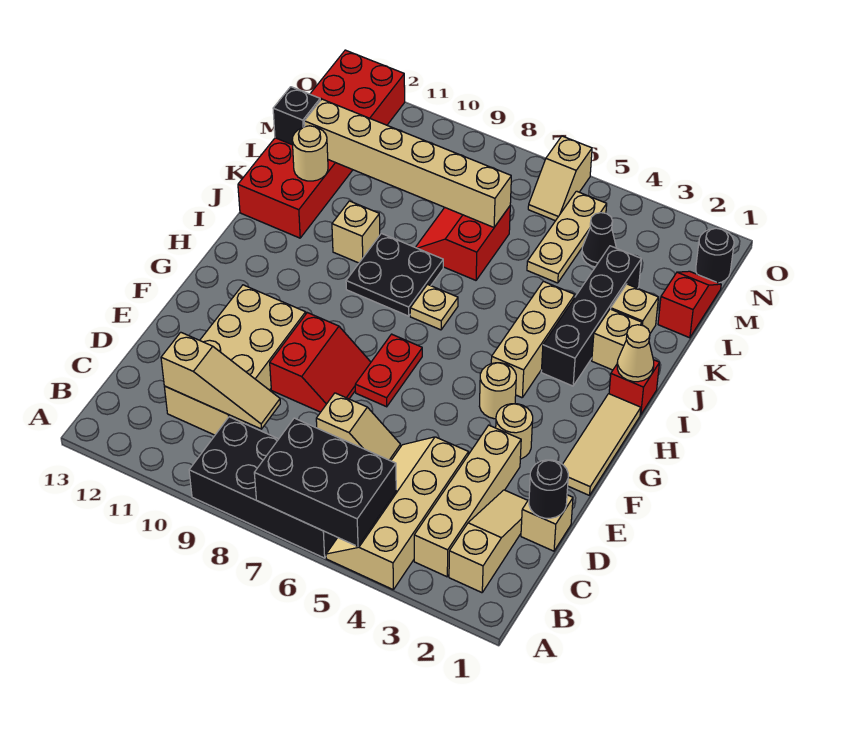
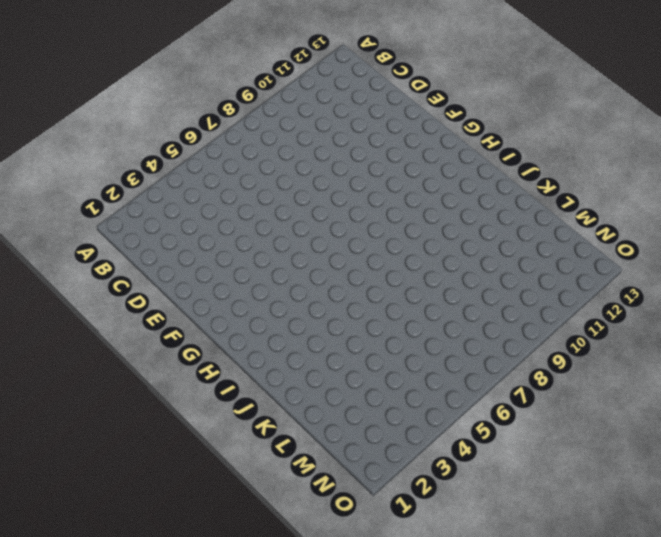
none -> tan slope A4:D5 level 1 top 4
none -> black brick A6:B9 level 1
none -> tan slope B2:D2 level 1 top B
none -> tan brick B3:E3 level 1

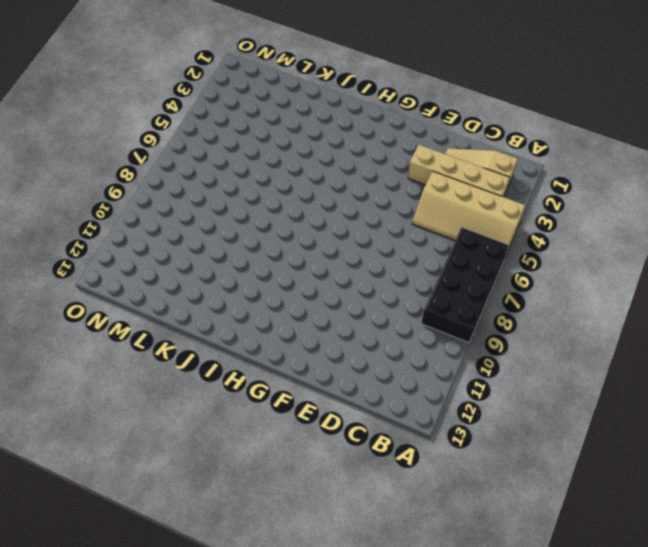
none -> tan brick C10:F11 level 1
none -> tan brick D1 level 1
none -> tan slope D6:D7 level 1 top 7
none -> red slope E8:F9 level 1 top 9

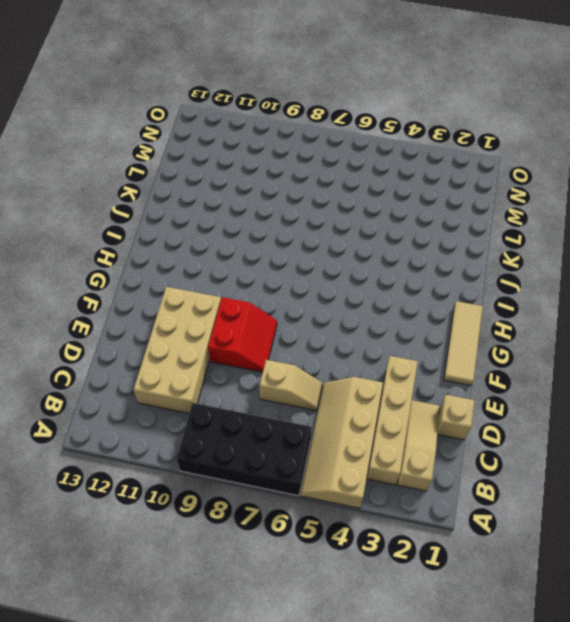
none -> tan round brick F3 level 1
none -> red plate F7:G7 level 1
none -> tan round brick G4 level 1
none -> tan brick H4:J4 level 1

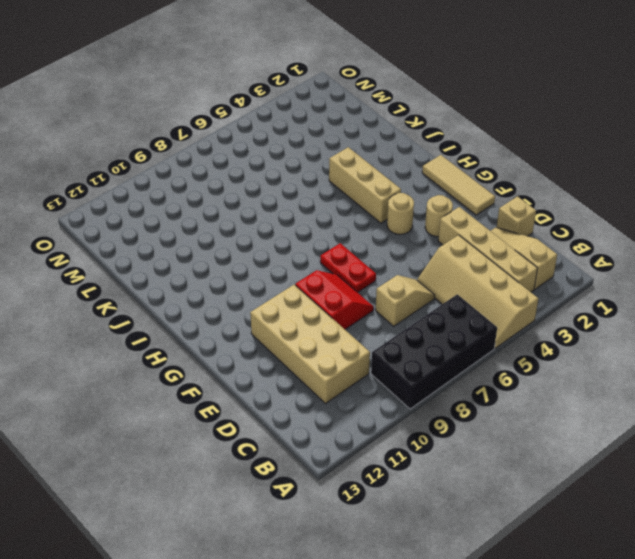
none -> red brick I1 level 1
none -> black brick I3:L3 level 1
none -> tan plate I7 level 1
none -> black plate I8:J9 level 1

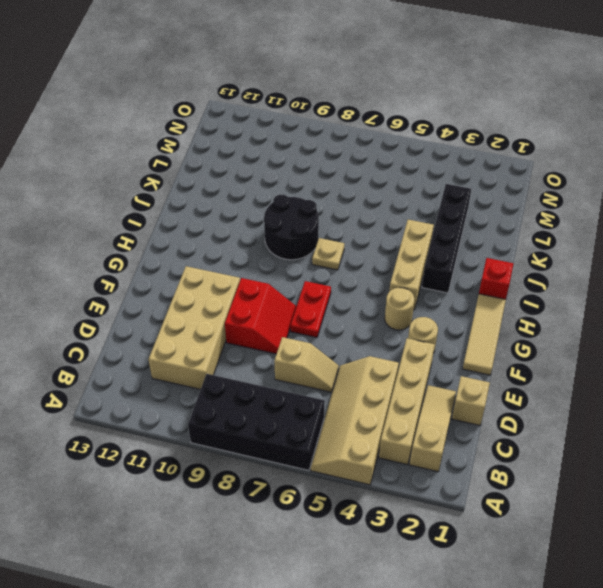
black round brick I8:J9 level 1 -> black plate I8:J9 level 1
none -> tan brick J2 level 1
none -> tan brick J10 level 1
none -> red brick J12:O13 level 1
none -> tan brick K2 level 1

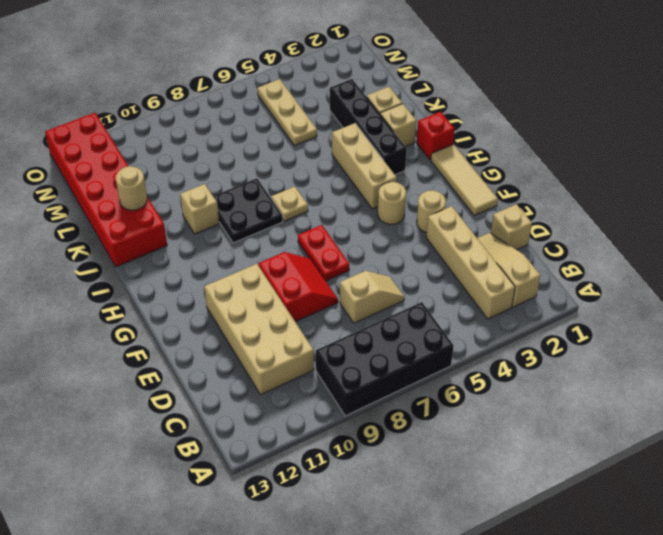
none -> tan slope A4:D5 level 1 top 4
none -> red slope K7:L8 level 1 top 7
none -> red slope L1:M1 level 1 top L
none -> black cone M4 level 1

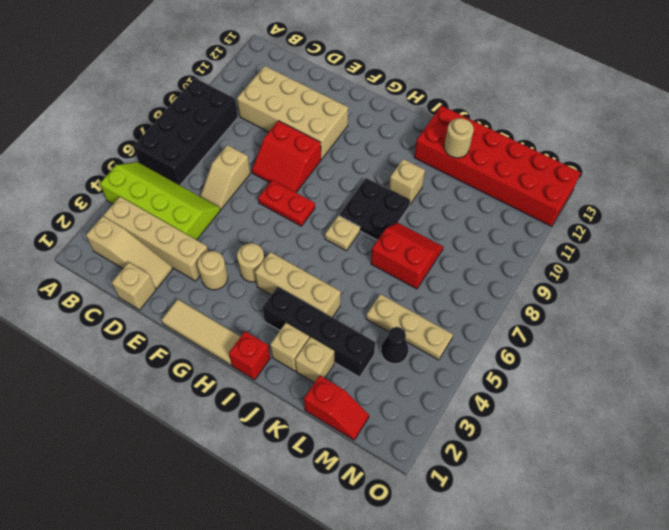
lime slope A4:D5 level 1 top 4 -> tan slope A4:D5 level 1 top 4
none -> black round brick N1 level 1
none -> tan slope N6:O6 level 1 top O
none -> black brick A5:B7 level 2
none -> tan slope C9:C11 level 2 top 11

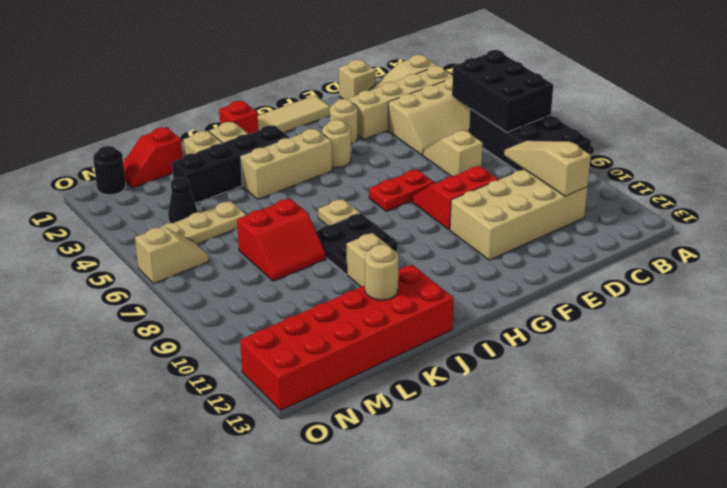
none -> black round brick D1 level 2
none -> tan cone I1 level 2
none -> tan brick L7:L12 level 2
none -> black brick L13 level 2

